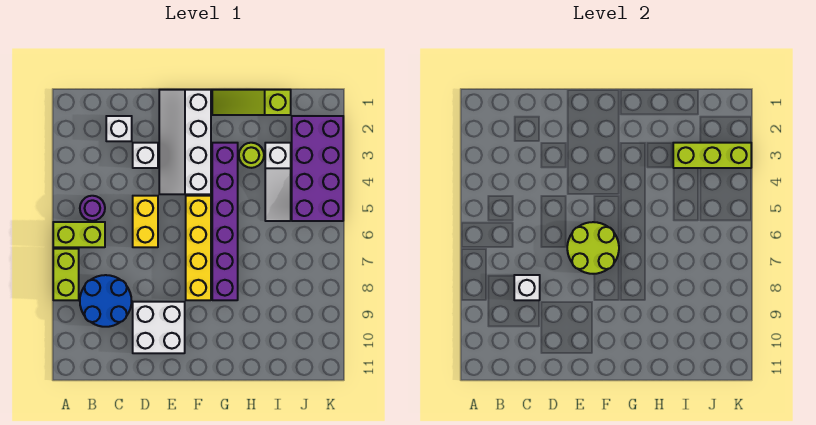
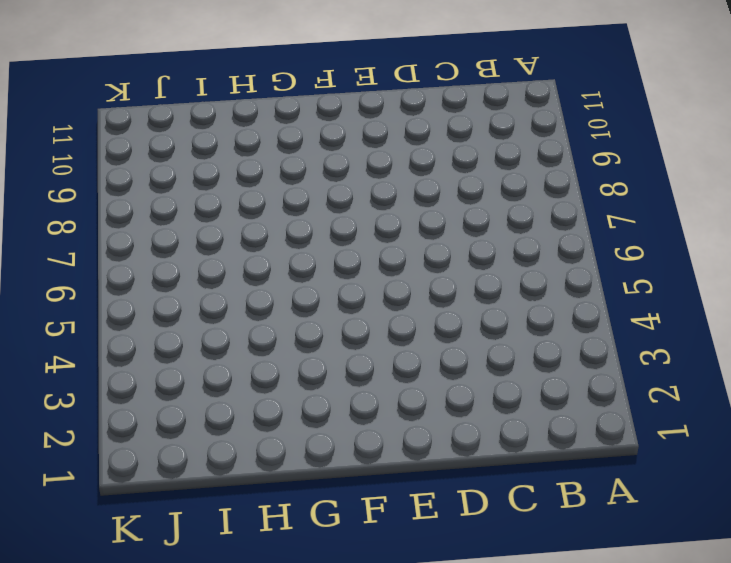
none -> lime brick A6:B6 level 1
none -> lime brick A7:A8 level 1
none -> purple round brick B5 level 1

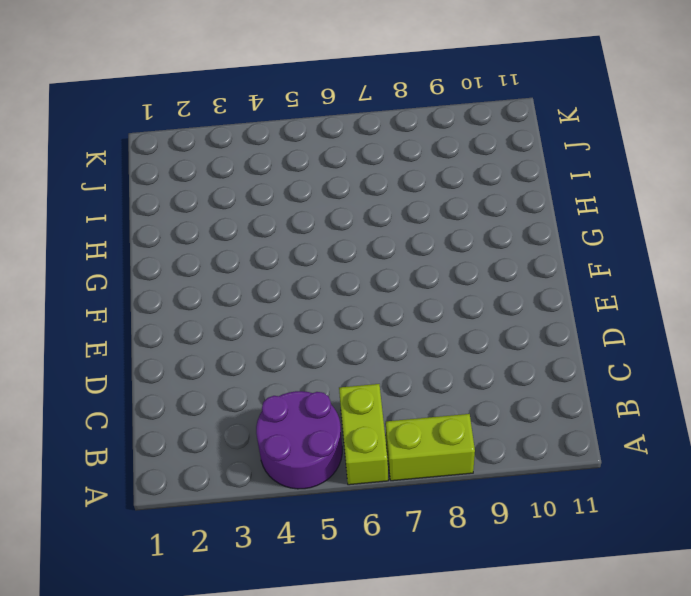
purple round brick A4:B5 level 1 -> purple round brick B5 level 1
none -> blue round brick B8:C9 level 1
none -> white brick C2 level 1
none -> white brick D3 level 1

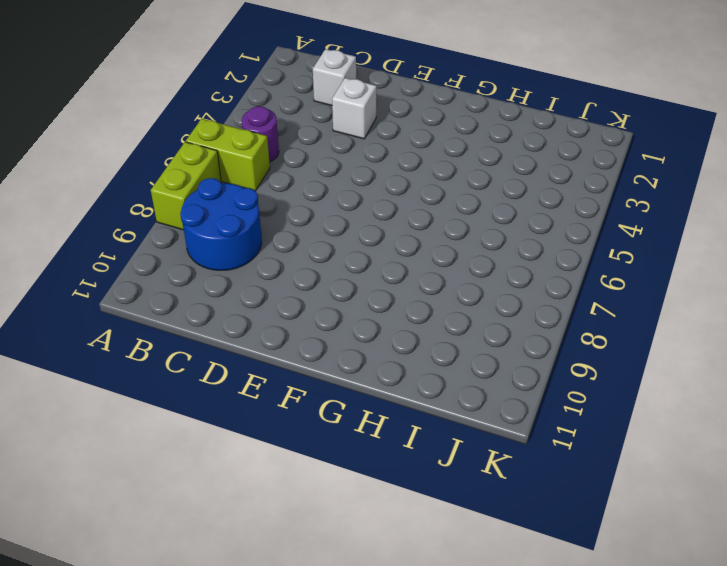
none -> yellow brick D5:D6 level 1
none -> white brick D9:E10 level 1
none -> white slope E1:F4 level 1 top F

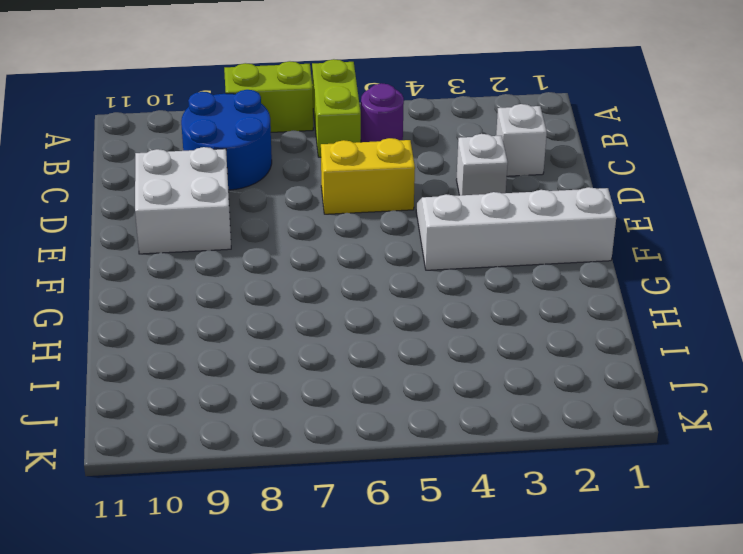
none -> yellow brick F5:F8 level 1
none -> lime slope G1:I1 level 1 top I
none -> purple brick G3:G8 level 1

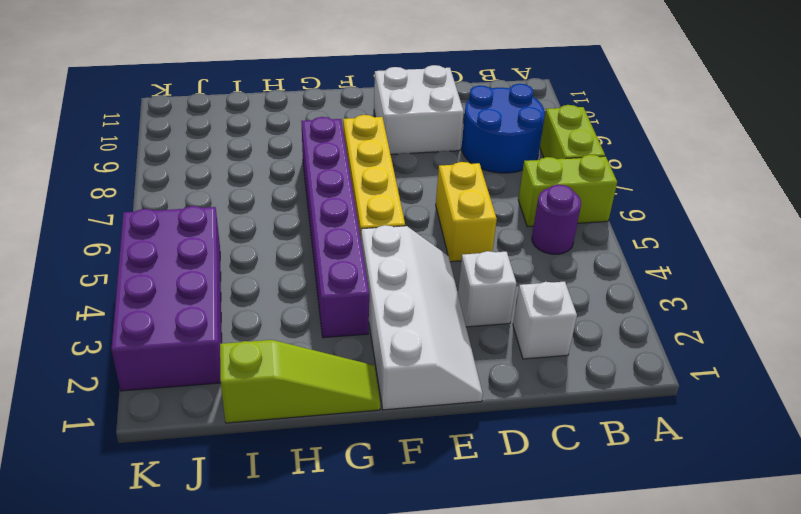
none -> lime round brick H3 level 1
none -> white slope I3:I5 level 1 top 3
none -> white brick C8 level 2

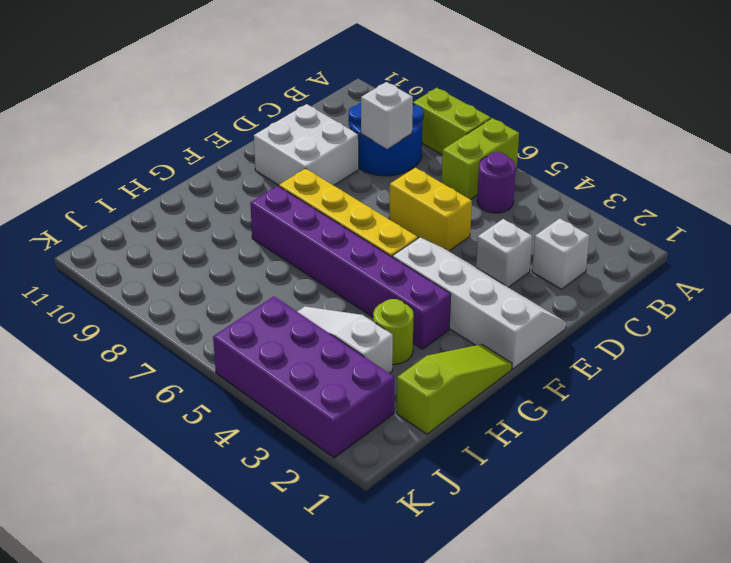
none -> lime round brick E6:F7 level 2
none -> lime brick I3:K3 level 2

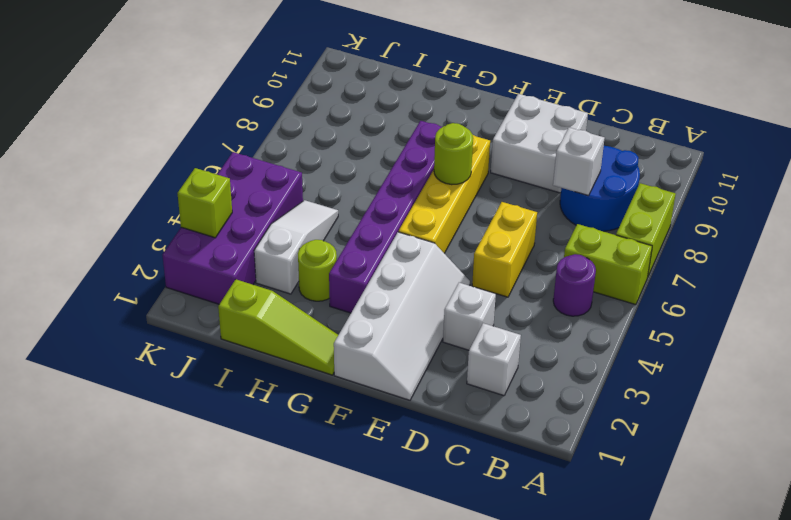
lime round brick F7 level 2 -> lime round brick E6:F7 level 2
lime brick K3 level 2 -> lime brick I3:K3 level 2

